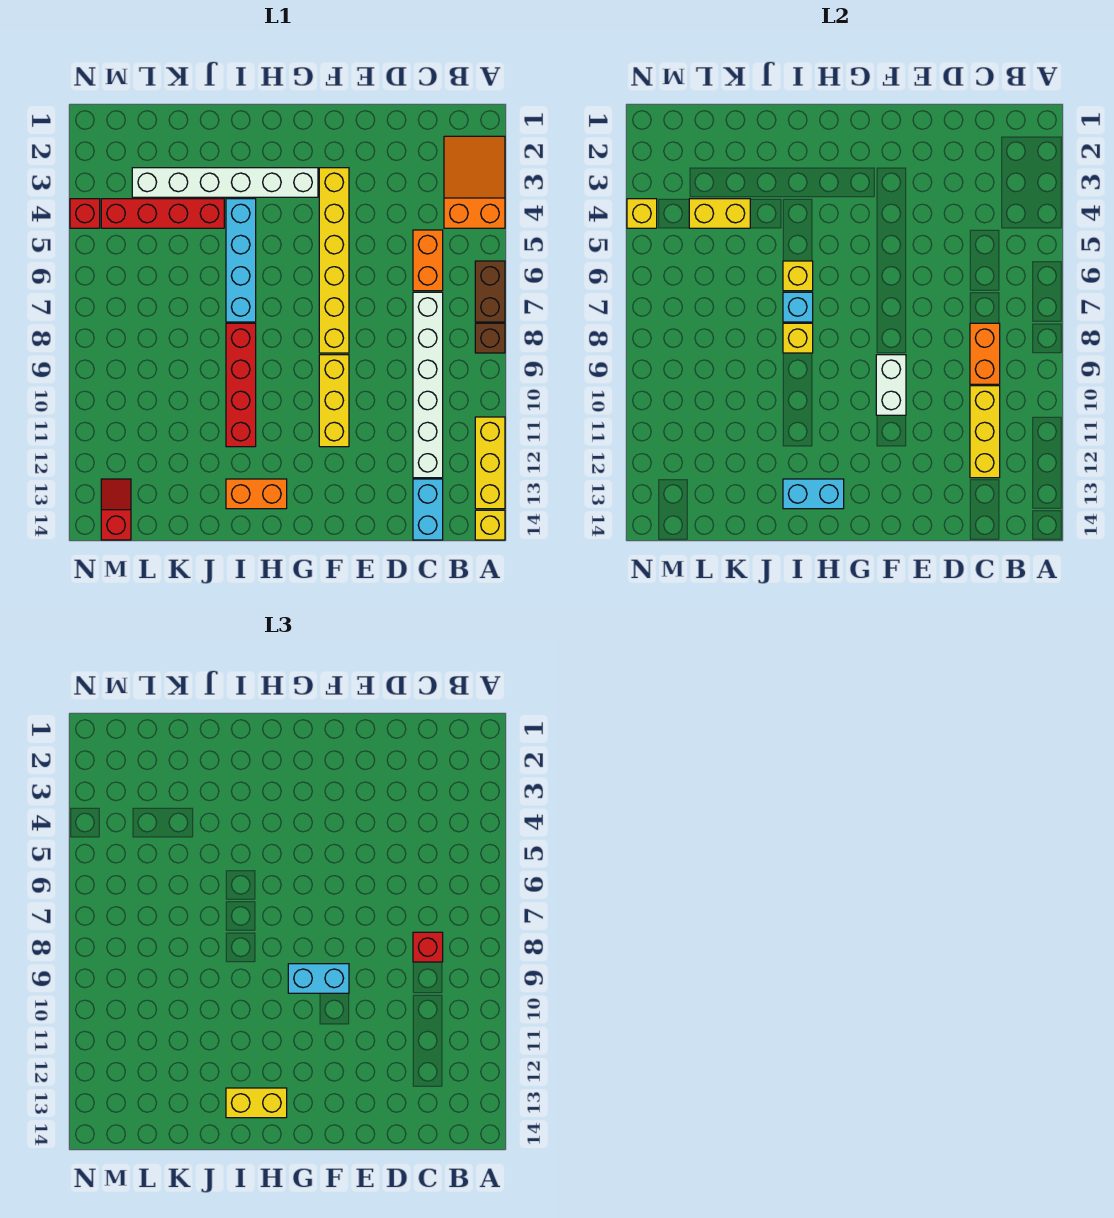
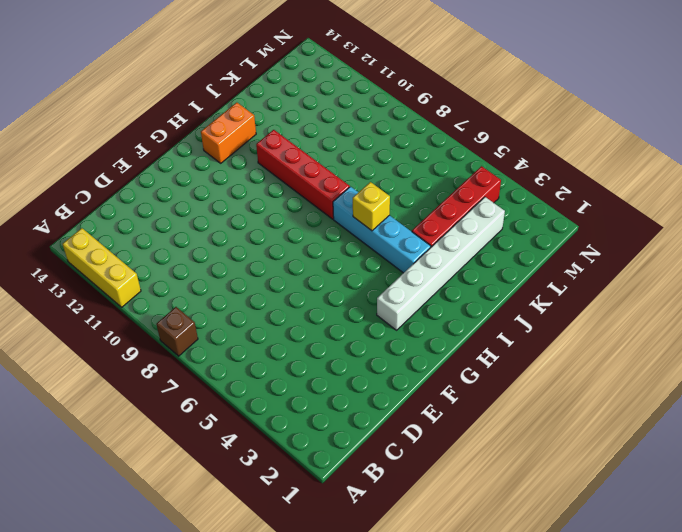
none -> orange slope A2:B4 level 1 top 4
none -> brown brick A6:A7 level 1
none -> yellow brick A14 level 1

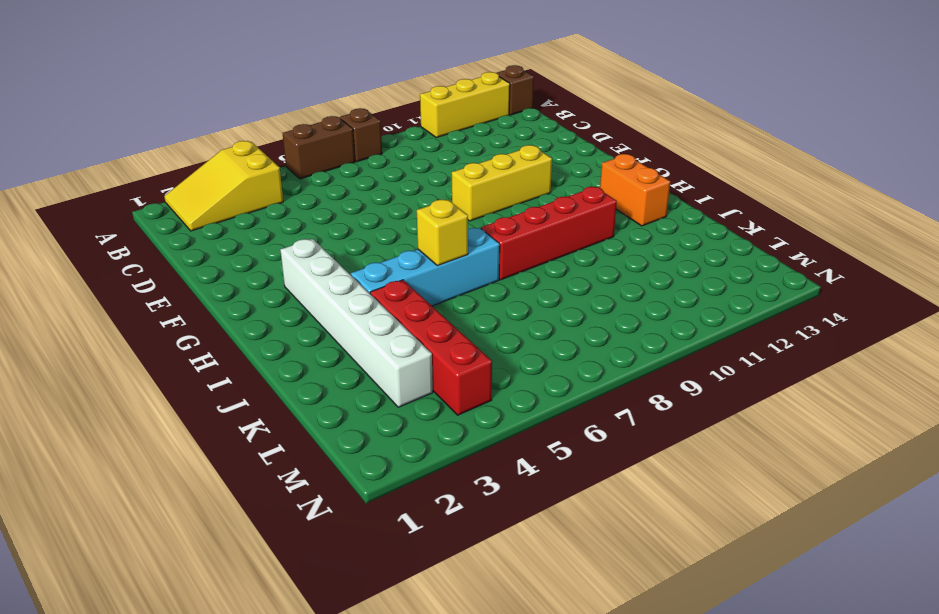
yellow slope A2:B4 level 1 top 4 -> orange slope A2:B4 level 1 top 4
brown brick A14 level 1 -> yellow brick A14 level 1
none -> orange brick C5:C6 level 1
none -> white brick C7:C12 level 1
none -> cyan brick C13:C14 level 1

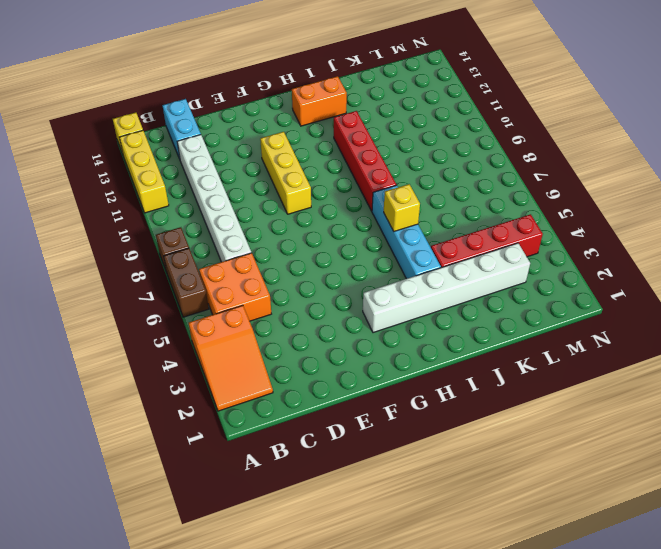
orange brick B5:C6 level 1 -> orange brick C5:C6 level 1
none -> yellow brick F3:F8 level 1
none -> red slope M13:M14 level 1 top 14
none -> red brick N4 level 1

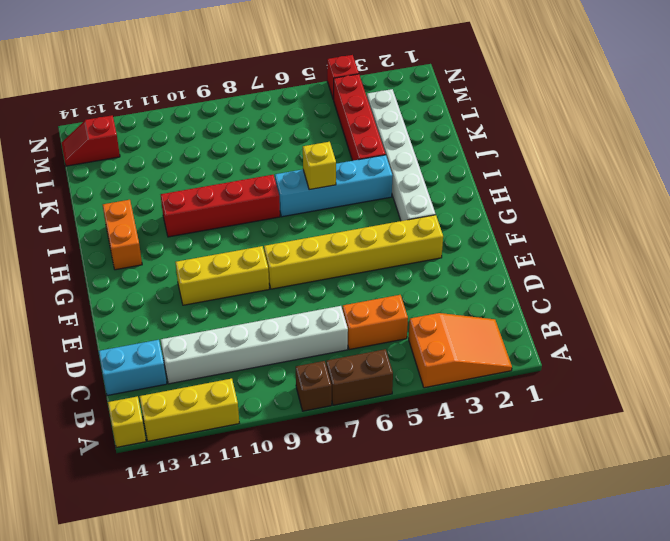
red slope M13:M14 level 1 top 13 -> red slope M13:M14 level 1 top 14
none -> orange brick C8:C9 level 2
none -> yellow brick C10:C12 level 2
none -> white brick F9:F10 level 2

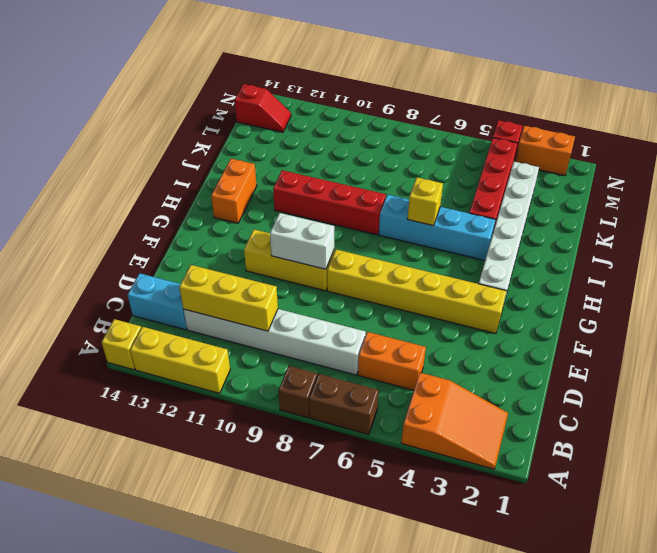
orange brick N2:N3 level 1 -> orange brick C8:C9 level 2
none -> cyan brick H13:I13 level 2
none -> cyan brick I7 level 2
none -> yellow brick I8 level 2

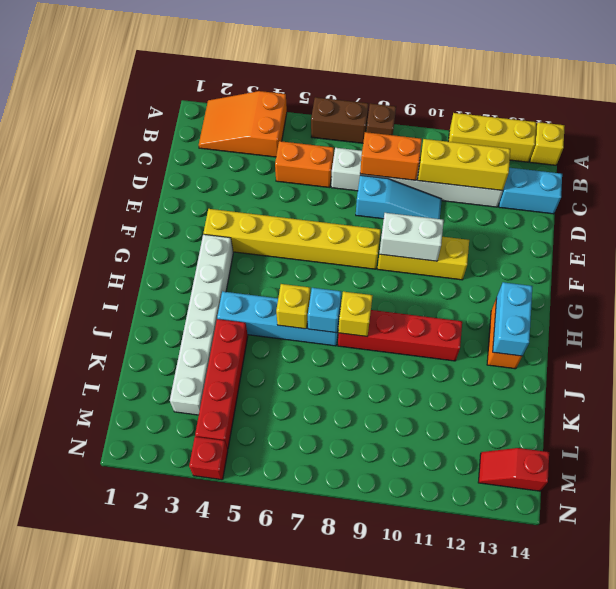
cyan slope D8:D10 level 1 top 8 -> none
none -> yellow brick K4:L4 level 2
none -> yellow brick N4 level 2
none -> red brick C8 level 3

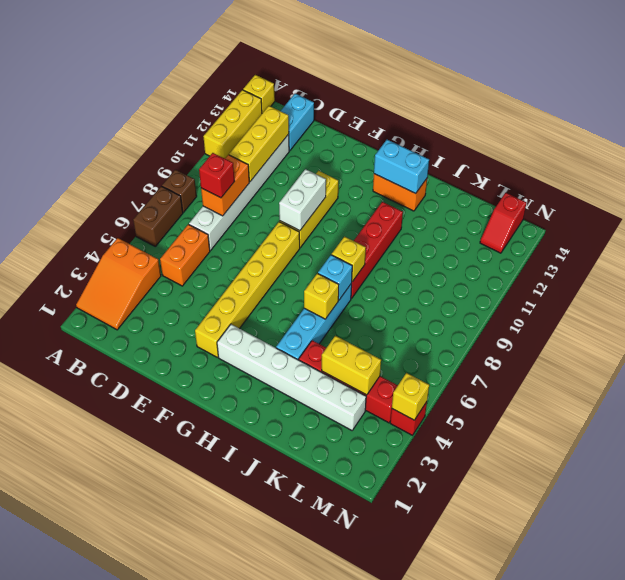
none -> cyan brick F9:G9 level 3
none -> yellow brick H13:I13 level 3

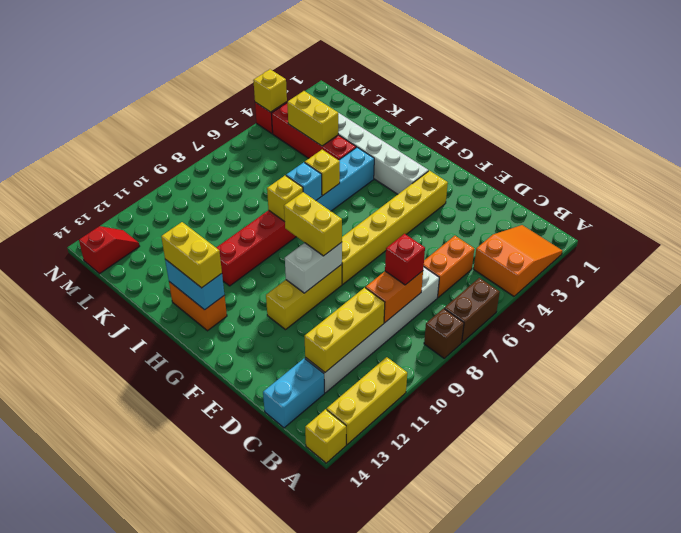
yellow brick F9:G9 level 3 -> cyan brick F9:G9 level 3

